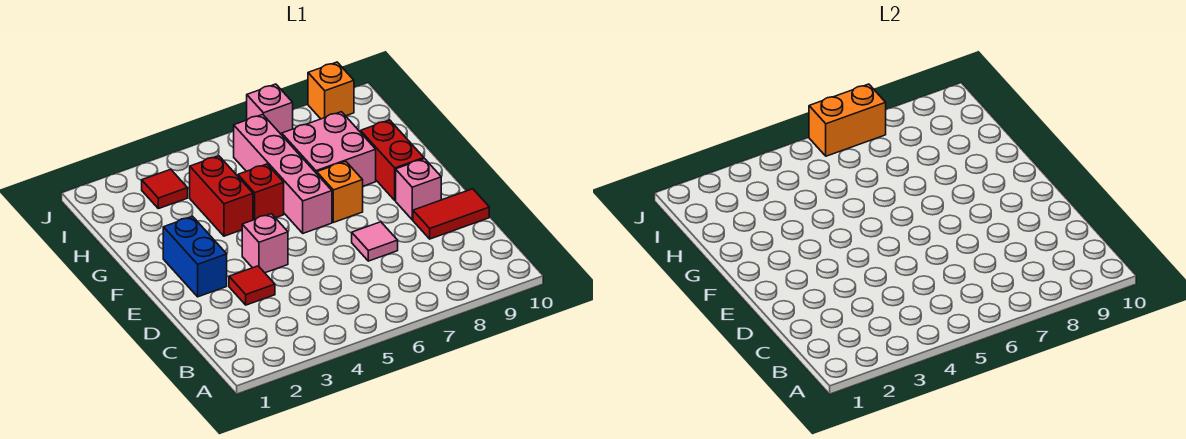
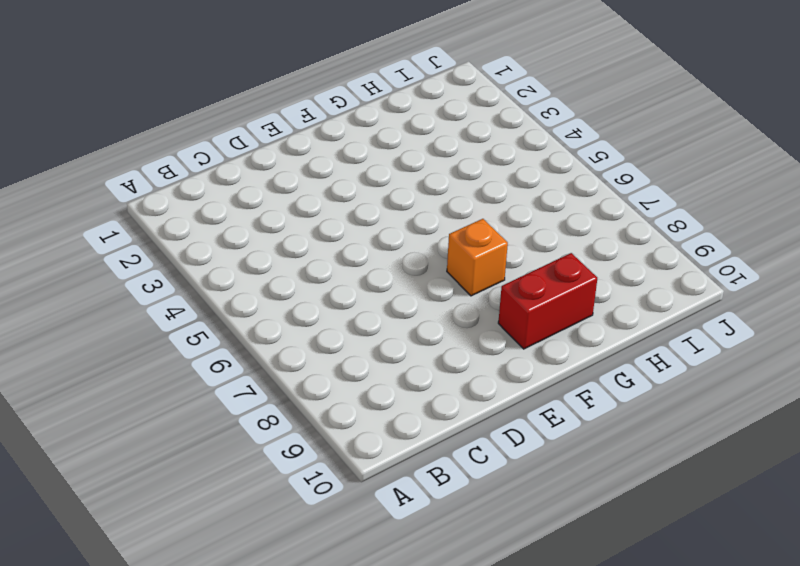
none -> red tile D3 level 1
none -> pink tile D7 level 1
none -> red tile D9:D10 level 1

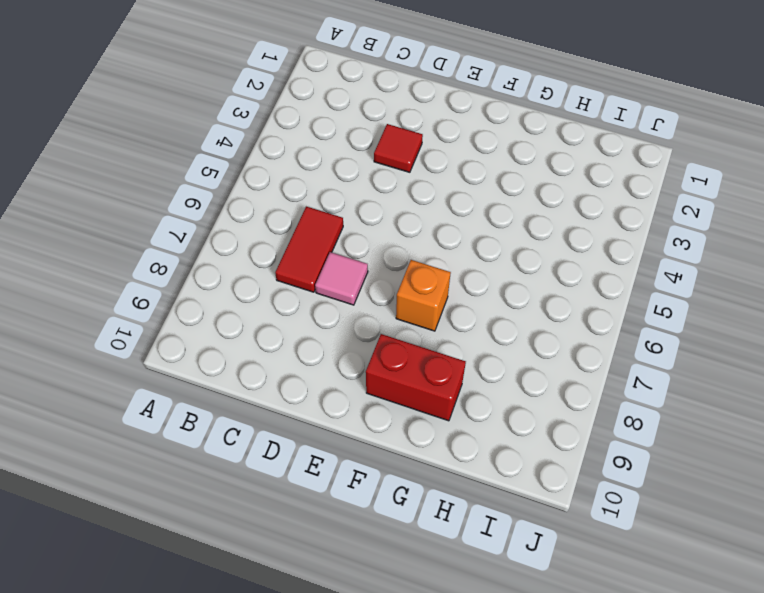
red tile C6:C7 level 1 -> red tile D9:D10 level 1
none -> blue brick E2:F2 level 1
none -> pink brick E4 level 1
none -> pink brick E9 level 1

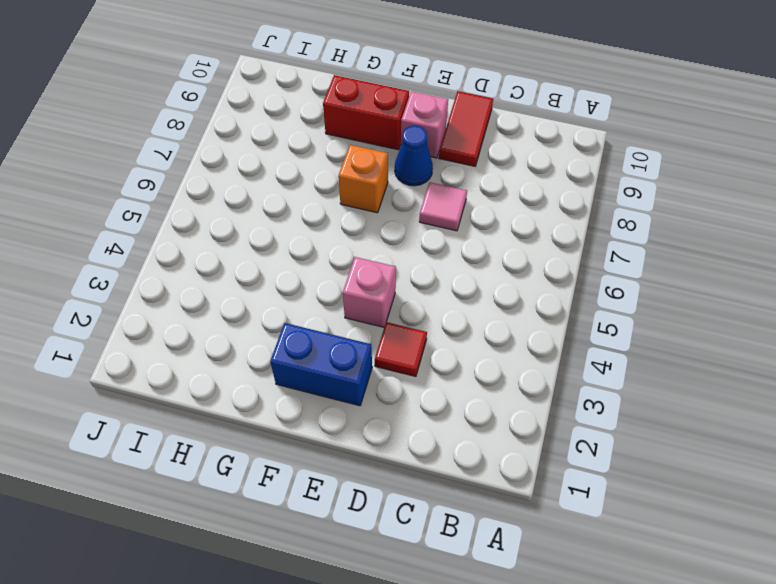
blue cone E8 level 1 -> none
none -> pink brick F6:I6 level 1
none -> red brick G4:H4 level 1
none -> red brick G5 level 1

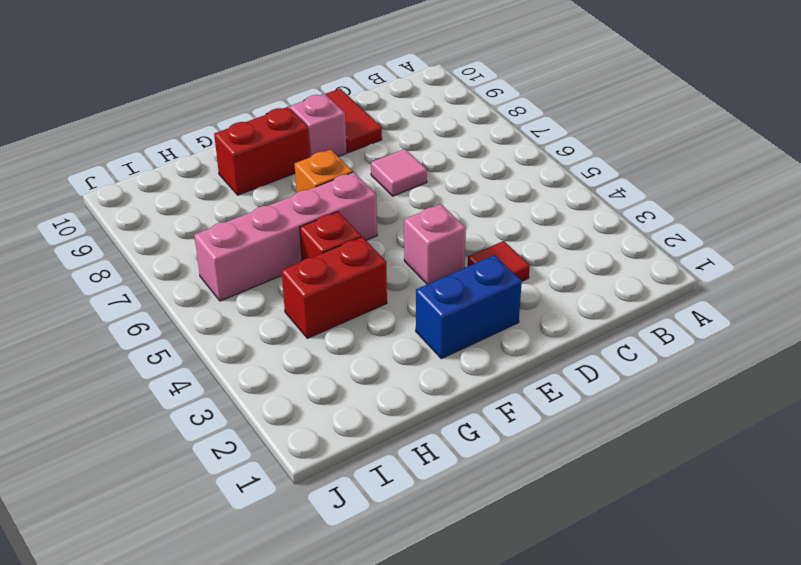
none -> pink brick G7:H8 level 1
none -> red tile I3 level 1
none -> pink brick J7 level 1

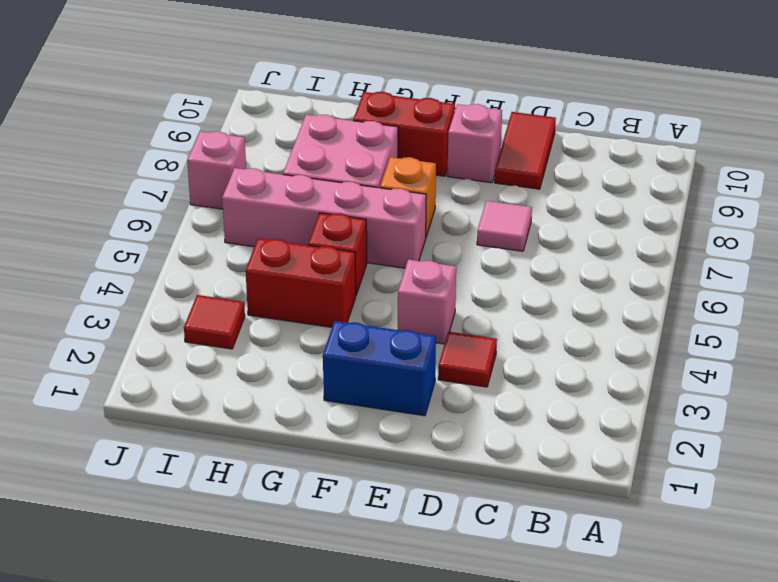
none -> orange brick J9 level 1
none -> orange brick J6:J7 level 2

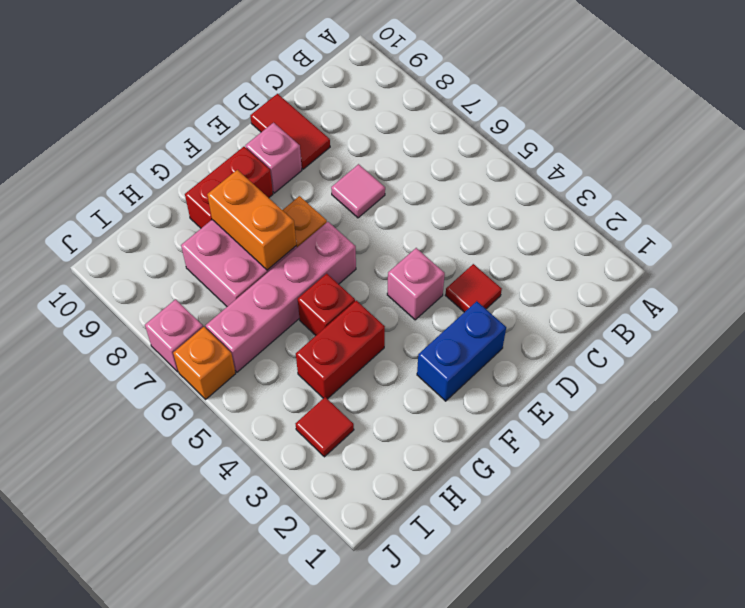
orange brick G7:G8 level 2 -> orange brick J6:J7 level 2
orange brick J6 level 1 -> orange brick J9 level 1

